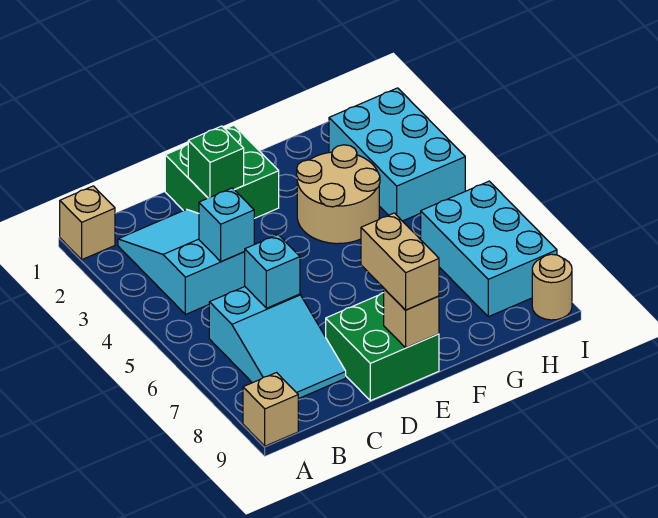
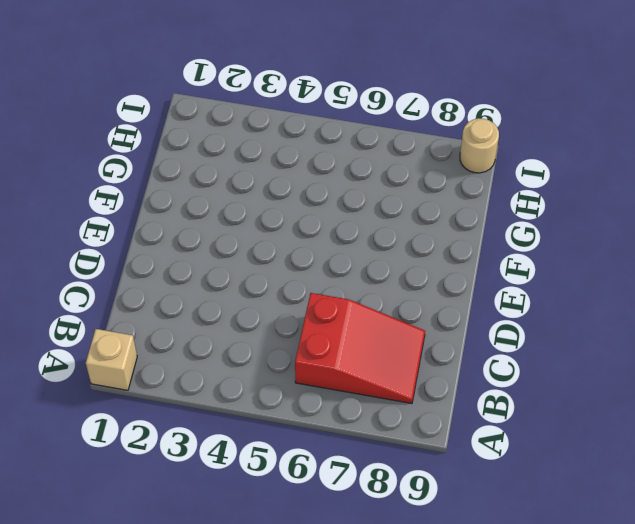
red slope B6:C8 level 1 top 6 -> cyan slope B6:C8 level 1 top 6
none -> tan brick A9 level 1
none -> cyan slope B2:C4 level 1 top 4
none -> green brick D1:E2 level 1

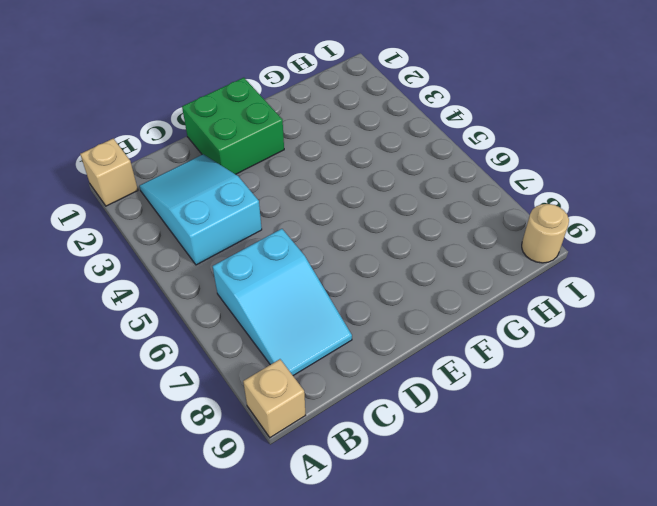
none -> green brick D8:E9 level 1
none -> tan round brick F3:G4 level 1
none -> cyan brick H2:I4 level 1

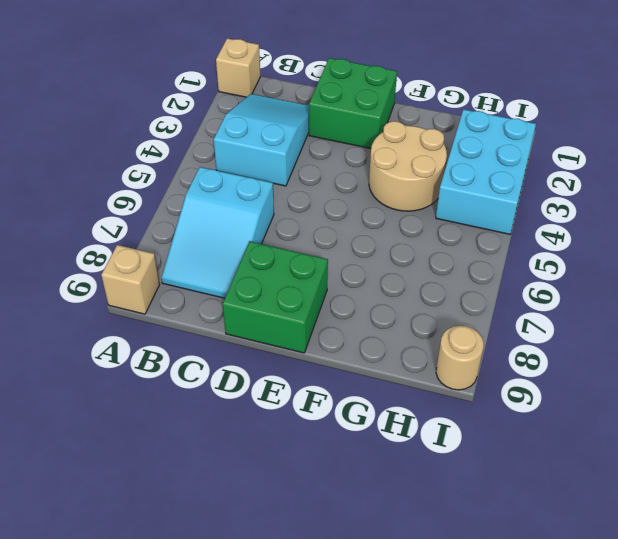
none -> cyan brick H6:I8 level 1
none -> cyan brick C4 level 2
none -> cyan brick C6 level 2

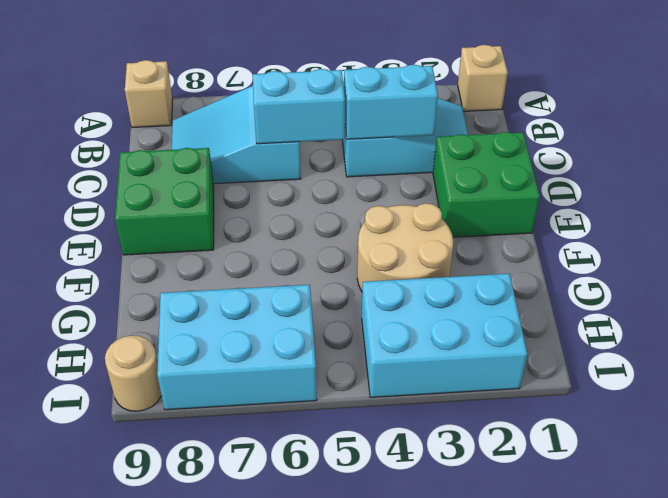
cyan brick C3:C4 level 2 -> cyan brick C4 level 2
cyan brick C5:C6 level 2 -> cyan brick C6 level 2
none -> green brick D2 level 2
none -> tan brick E9 level 2
none -> tan brick E8:E9 level 3

